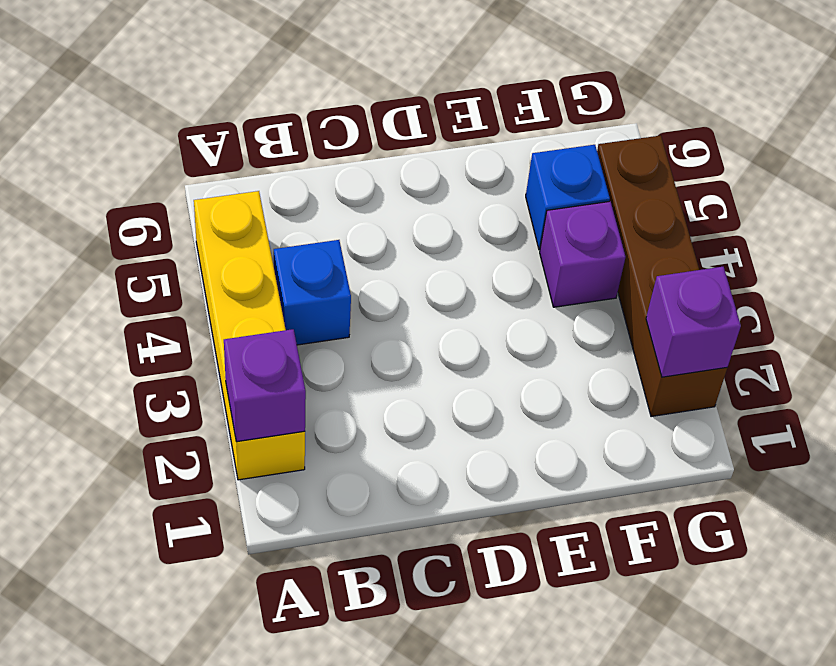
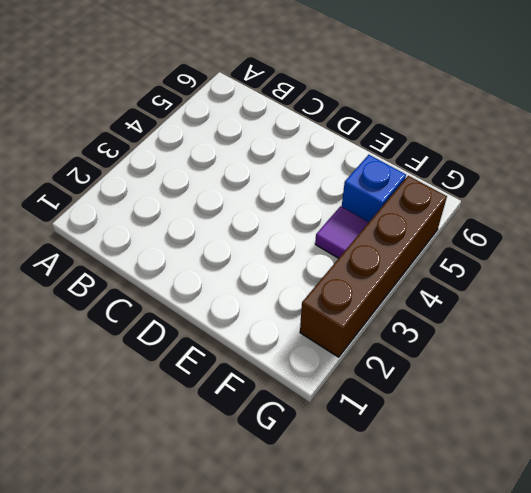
purple tile F4 level 1 -> purple brick F4 level 1
none -> yellow brick A2:A5 level 1
none -> blue brick B4 level 1

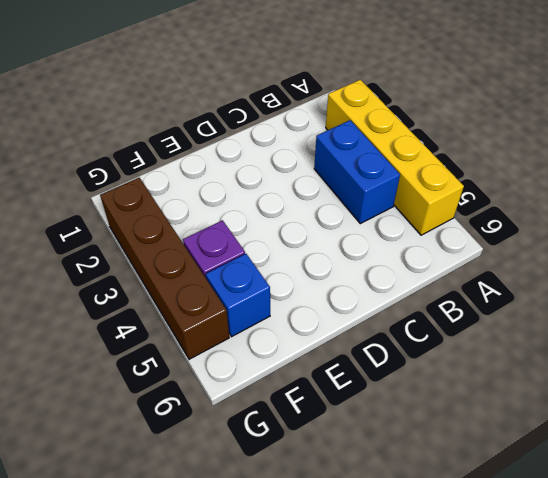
blue brick B3:B4 level 1 -> blue brick B4 level 1
none -> purple brick A2 level 2
none -> purple brick G2 level 2

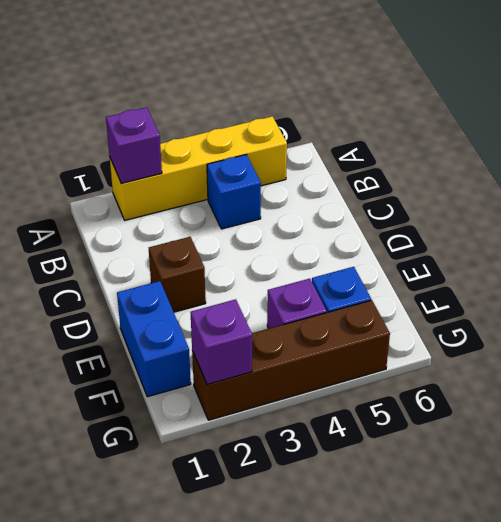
brown brick D2 level 1 -> none
blue brick E1:F1 level 1 -> none

